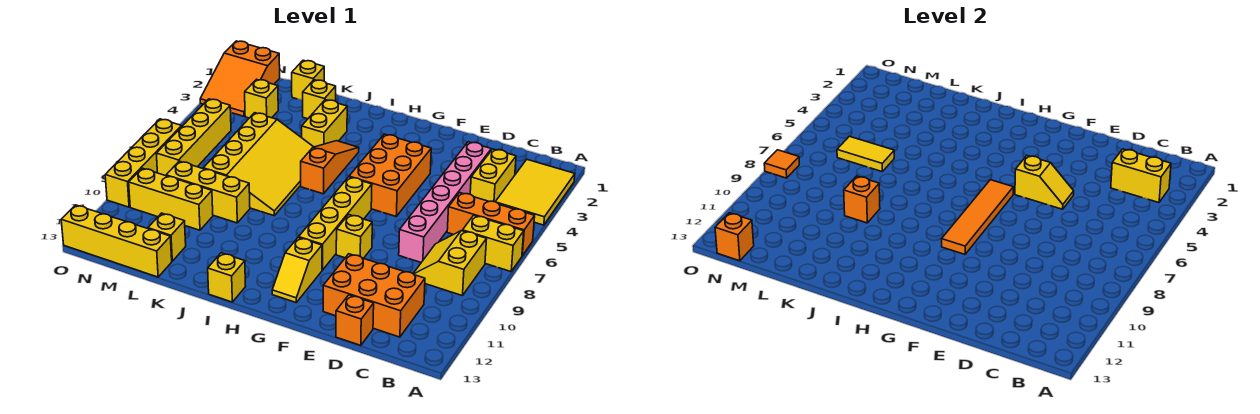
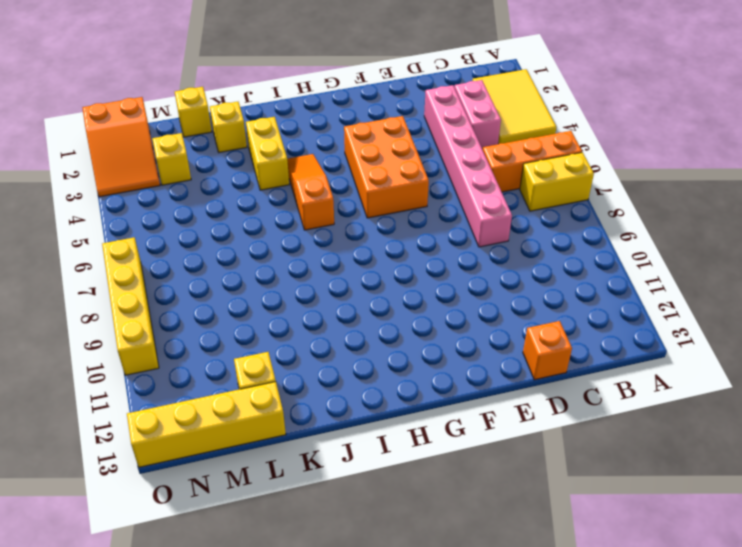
pink brick C3:C4 level 1 -> yellow brick C3:C4 level 1
none -> yellow slope B8:C9 level 1 top B
none -> orange brick C11:E12 level 1
none -> yellow brick F9 level 1
none -> yellow brick G7:G10 level 1

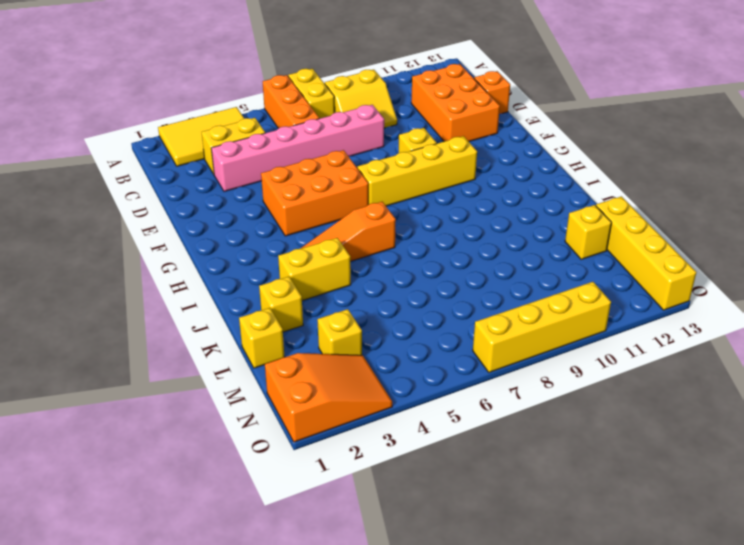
none -> yellow slope G11:G12 level 1 top 11
none -> yellow brick I13 level 1
none -> yellow slope J5:L8 level 1 top L
none -> yellow brick K9:M9 level 1

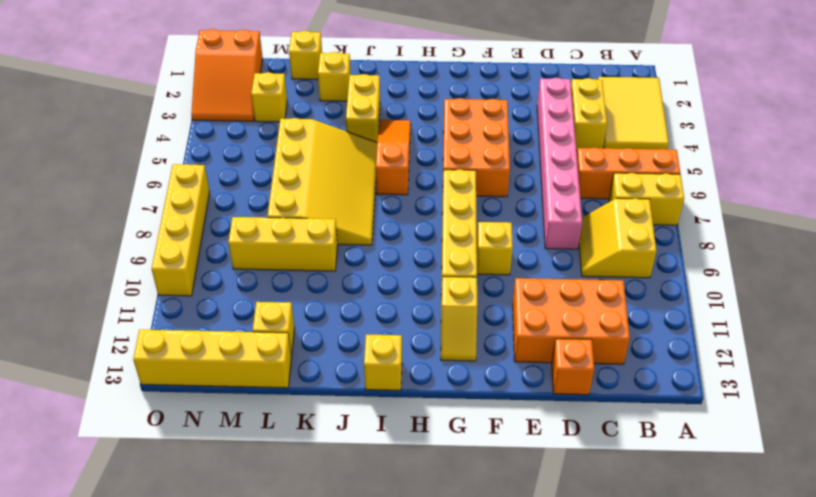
none -> yellow brick L10:N10 level 1
none -> yellow brick N5:N8 level 1
none -> yellow brick B3:C3 level 2
none -> yellow slope E5:F5 level 2 top F

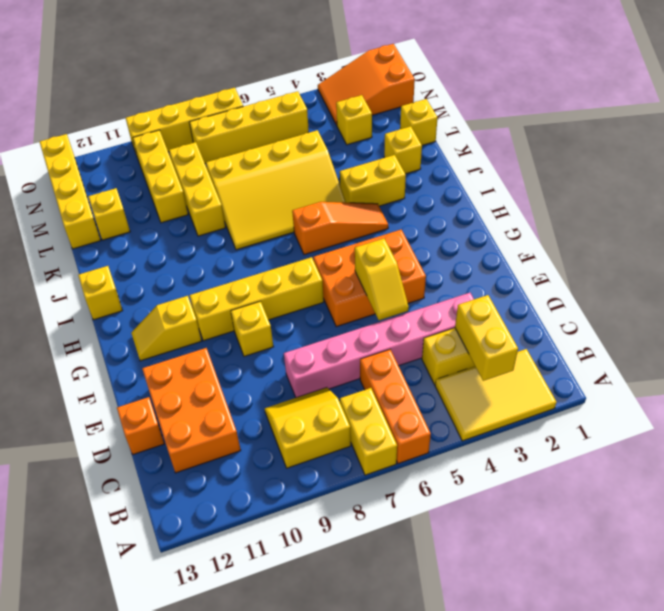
none -> orange tile G6:G9 level 2
none -> orange brick K9 level 2
none -> yellow tile L6:M6 level 2
none -> orange brick N13 level 2

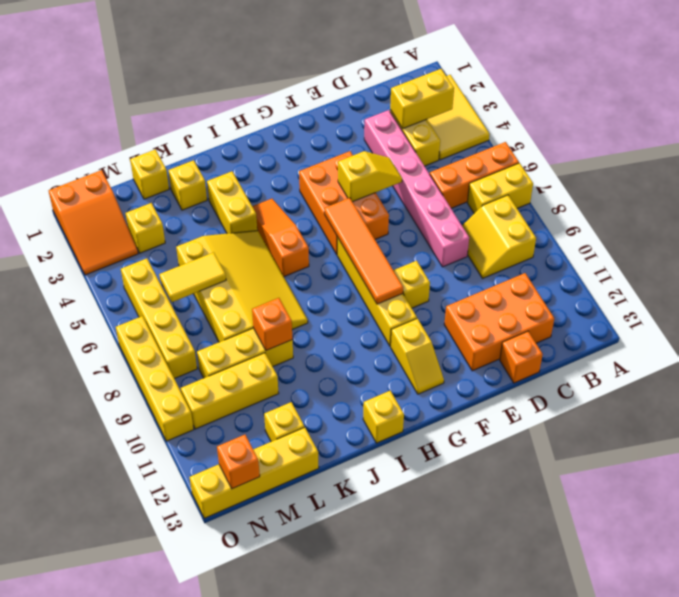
none -> orange tile O8 level 2

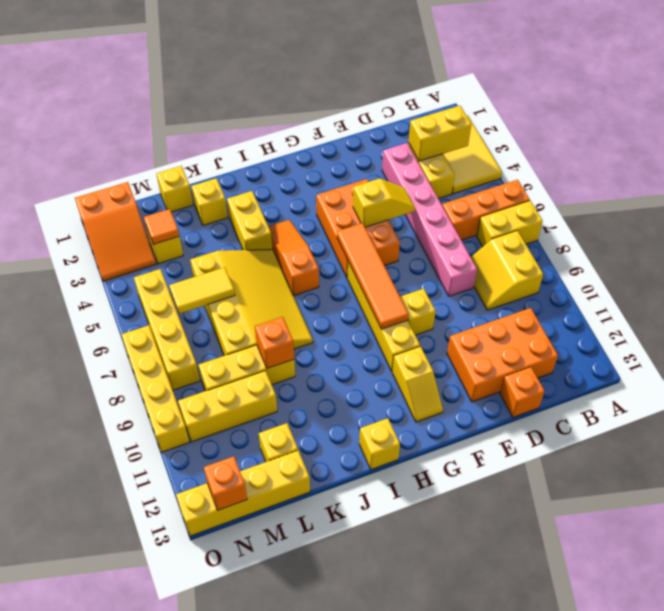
orange tile M3 level 2 -> orange tile O8 level 2

